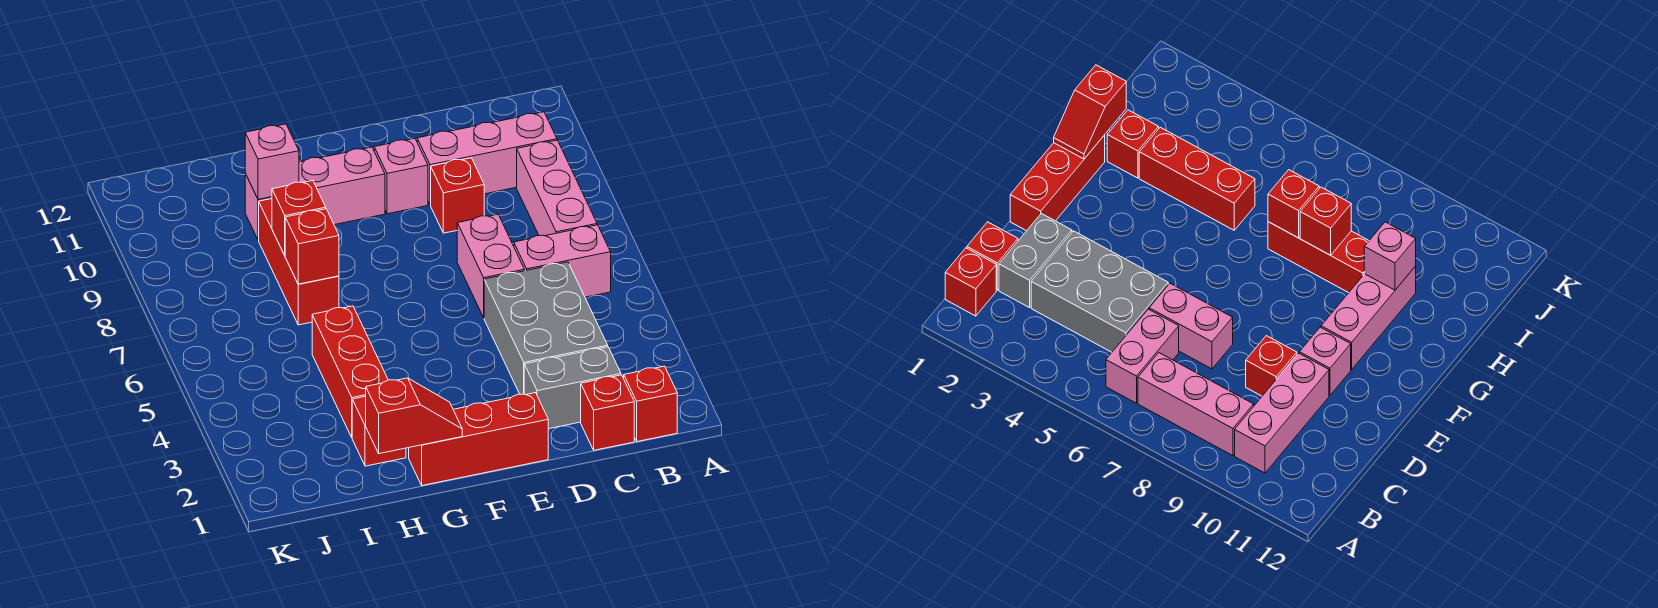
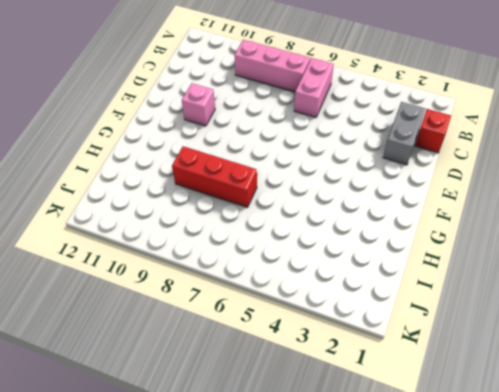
none -> red brick B1 level 1
none -> pink brick B10:D10 level 1
none -> grey brick C3:D5 level 1

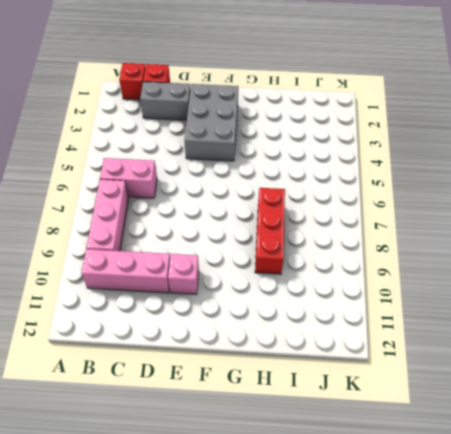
grey brick E2:F4 level 1 -> grey brick C3:D5 level 1
none -> pink brick D6:D7 level 1
none -> red brick D9 level 1
none -> red brick E1:G1 level 1

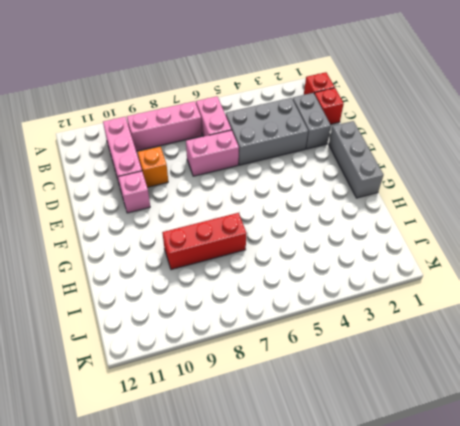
orange brick D9 level 1 -> red brick D9 level 1
grey brick E1:G1 level 1 -> red brick E1:G1 level 1
none -> pink brick F10:H10 level 1
none -> red brick H2 level 1
none -> red brick H3:H5 level 1

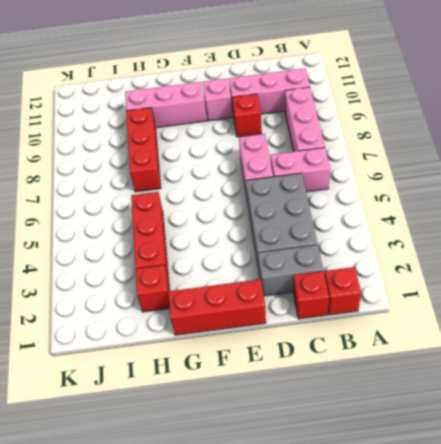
none -> red slope G1:H1 level 2 top H
none -> red brick H7 level 2
none -> red brick H8 level 2

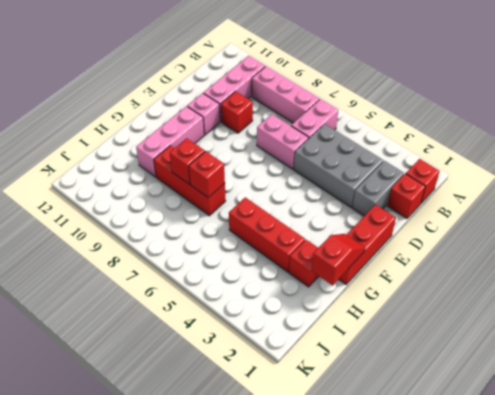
none -> pink brick H10 level 2

